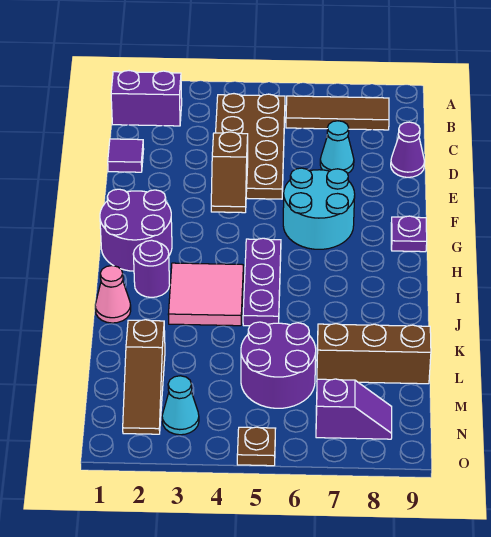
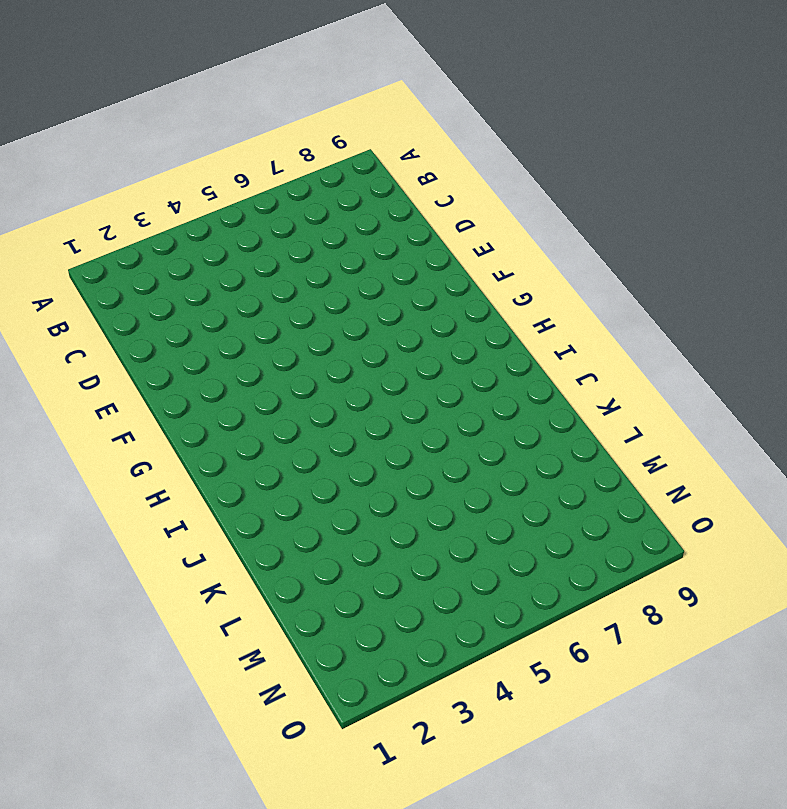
none -> purple brick B1:B2 level 1
none -> brown plate B4:E5 level 1
none -> brown tile B6:B8 level 1

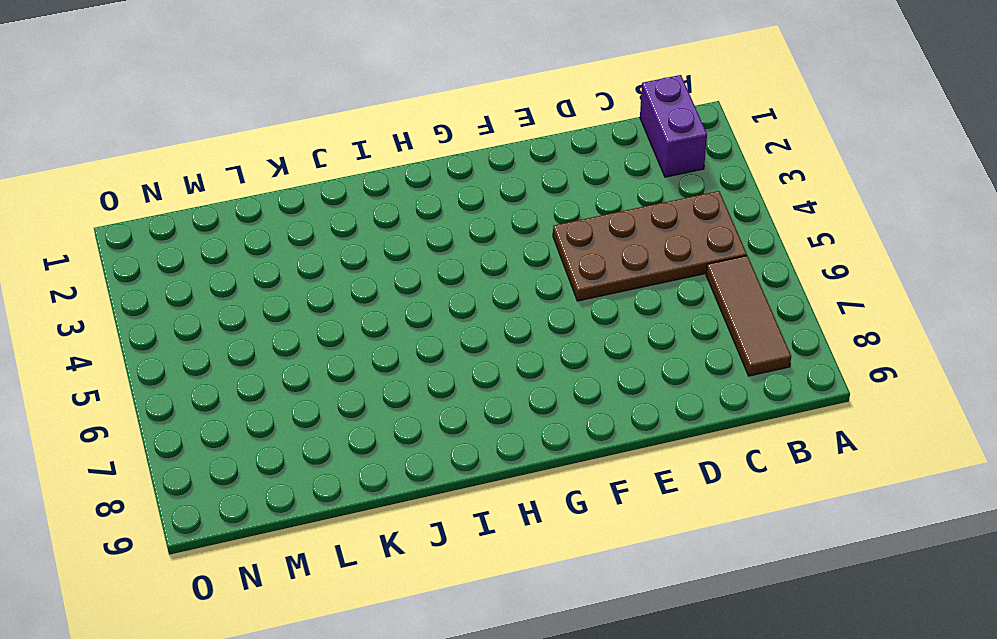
none -> purple tile D1 level 1
none -> cyan cone D7 level 1
none -> purple cone D9 level 1

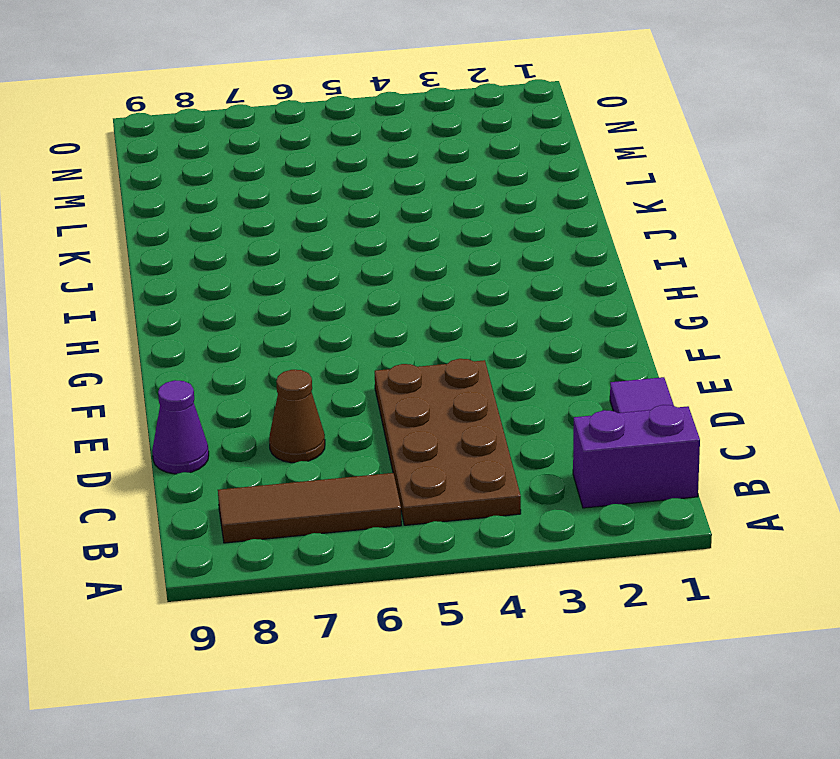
brown cone D7 level 1 -> cyan cone D7 level 1
none -> cyan round brick F6:G7 level 1
none -> purple round brick G1:H2 level 1
none -> purple plate G9 level 1

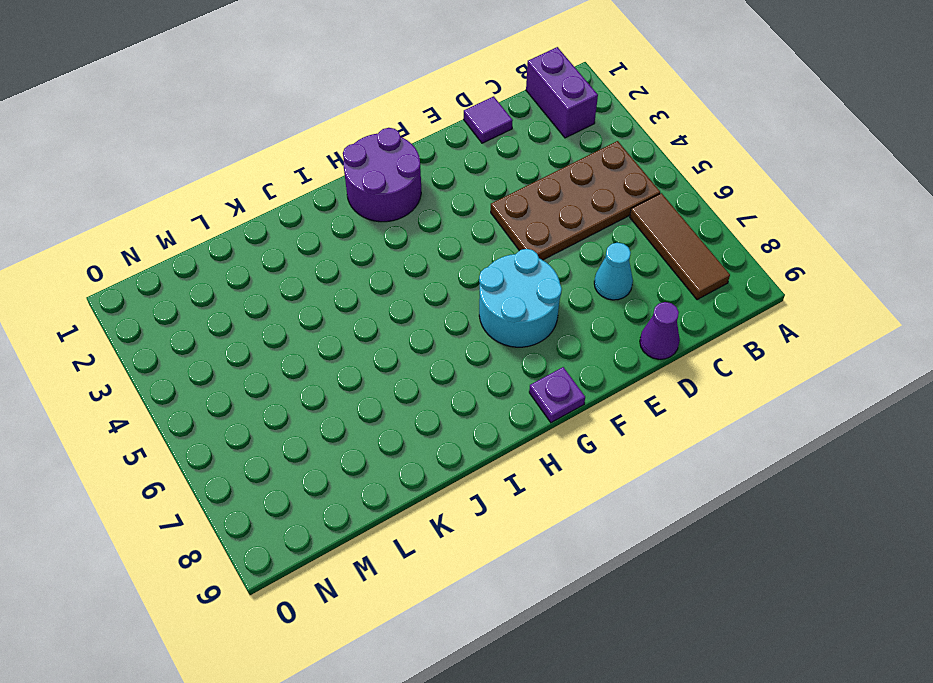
none -> purple plate H5:J5 level 1
none -> purple round brick I2 level 1
none -> pink tile I3:J4 level 1

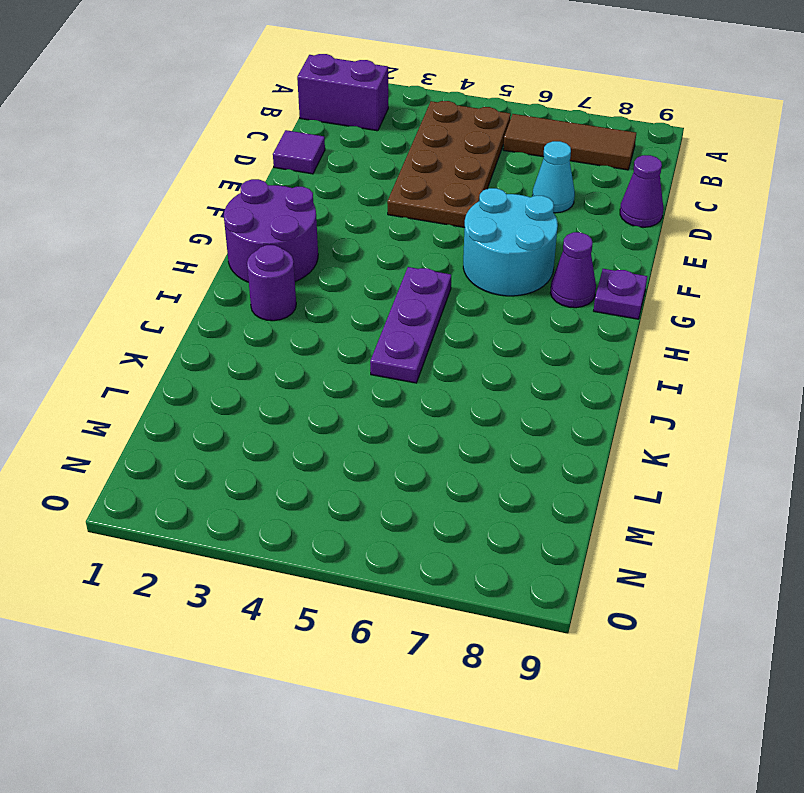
purple cone G8 level 1 -> none
none -> pink tile I3:J4 level 1
none -> pink cone J1 level 1
none -> brown slope L2:N2 level 1 top L

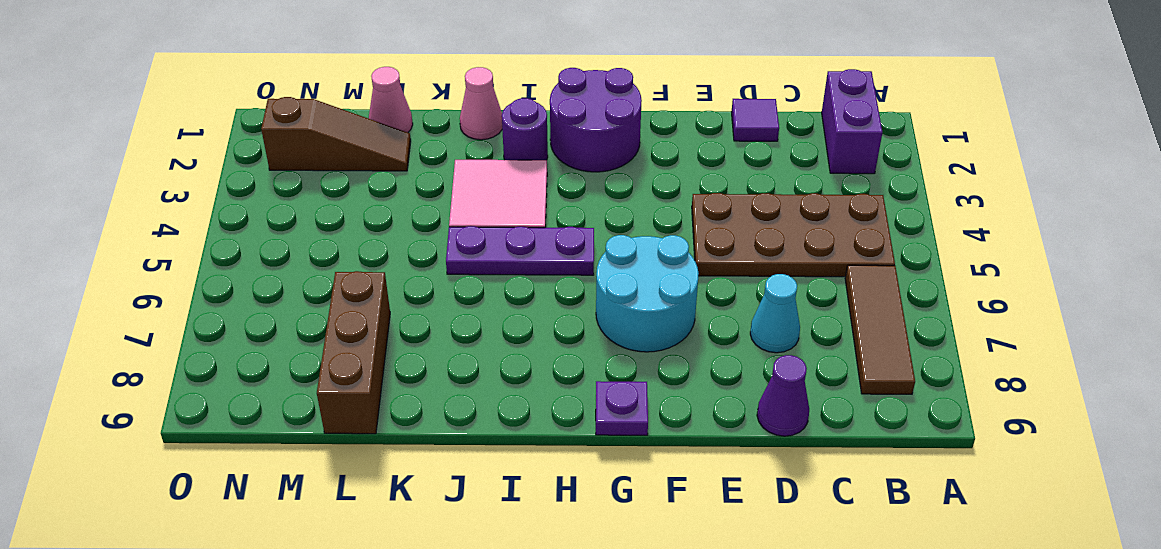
pink cone L1 level 1 -> none
brown slope L2:N2 level 1 top N -> brown slope L2:N2 level 1 top L
none -> purple round brick L5:M6 level 1
none -> cyan cone N3 level 1
none -> purple slope N7:N8 level 1 top 7

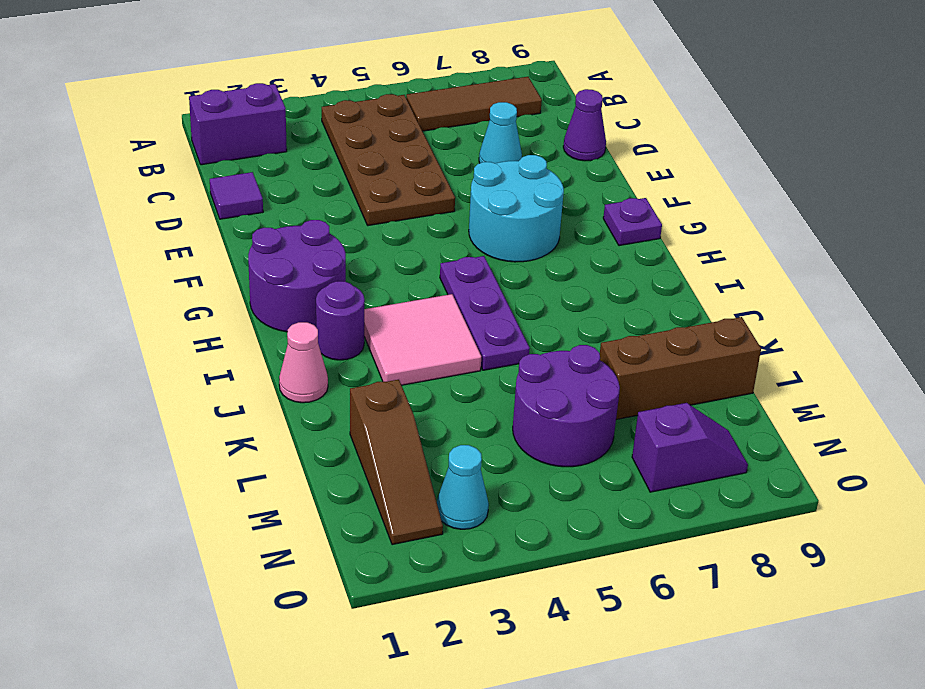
none -> brown plate O5 level 1
none -> brown slope E4:F4 level 2 top E

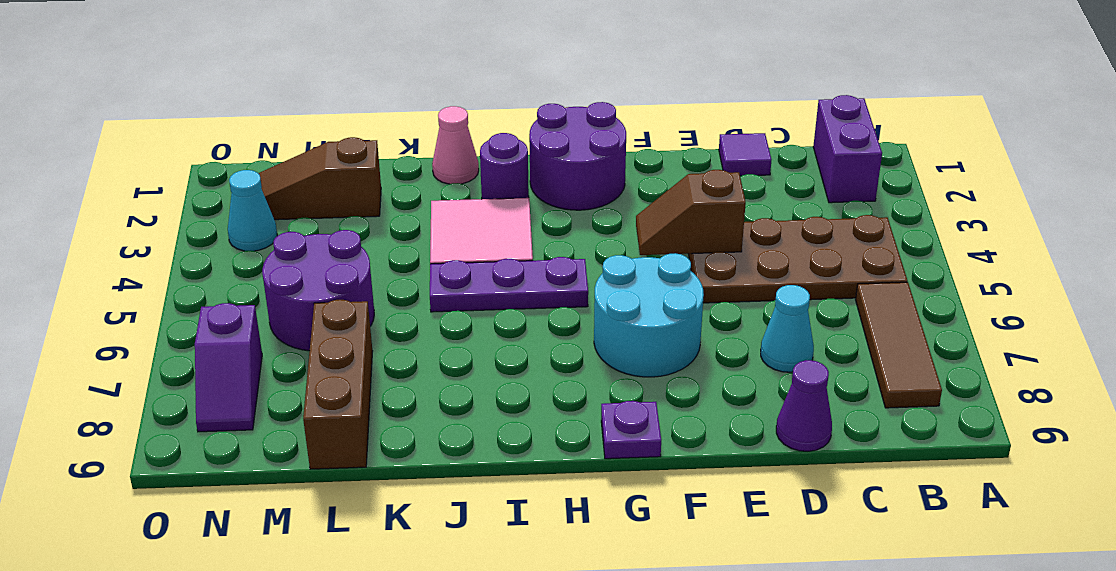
none -> brown plate O5 level 1

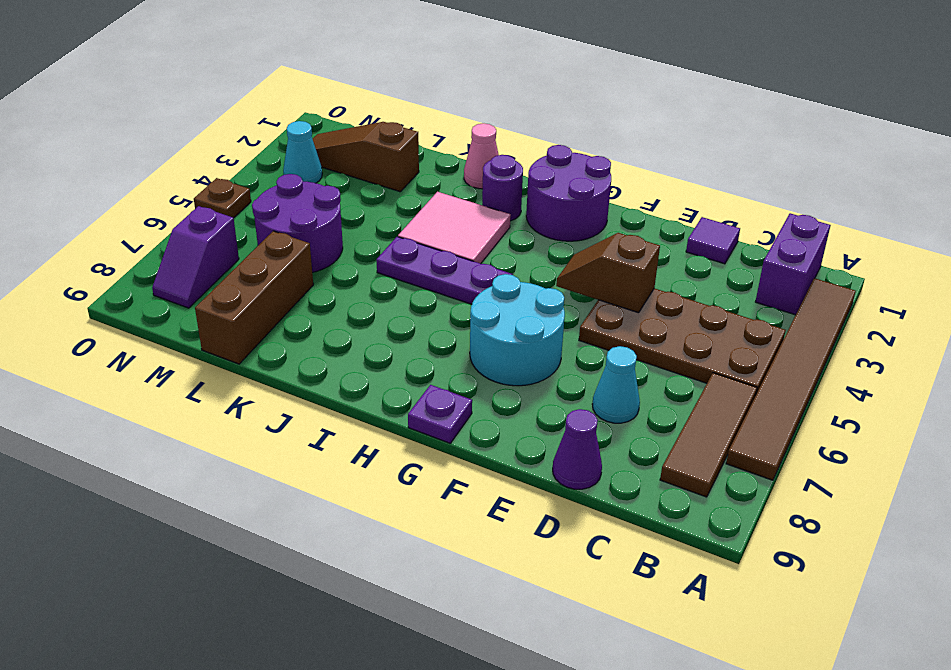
brown tile A2:A7 level 1 -> none

